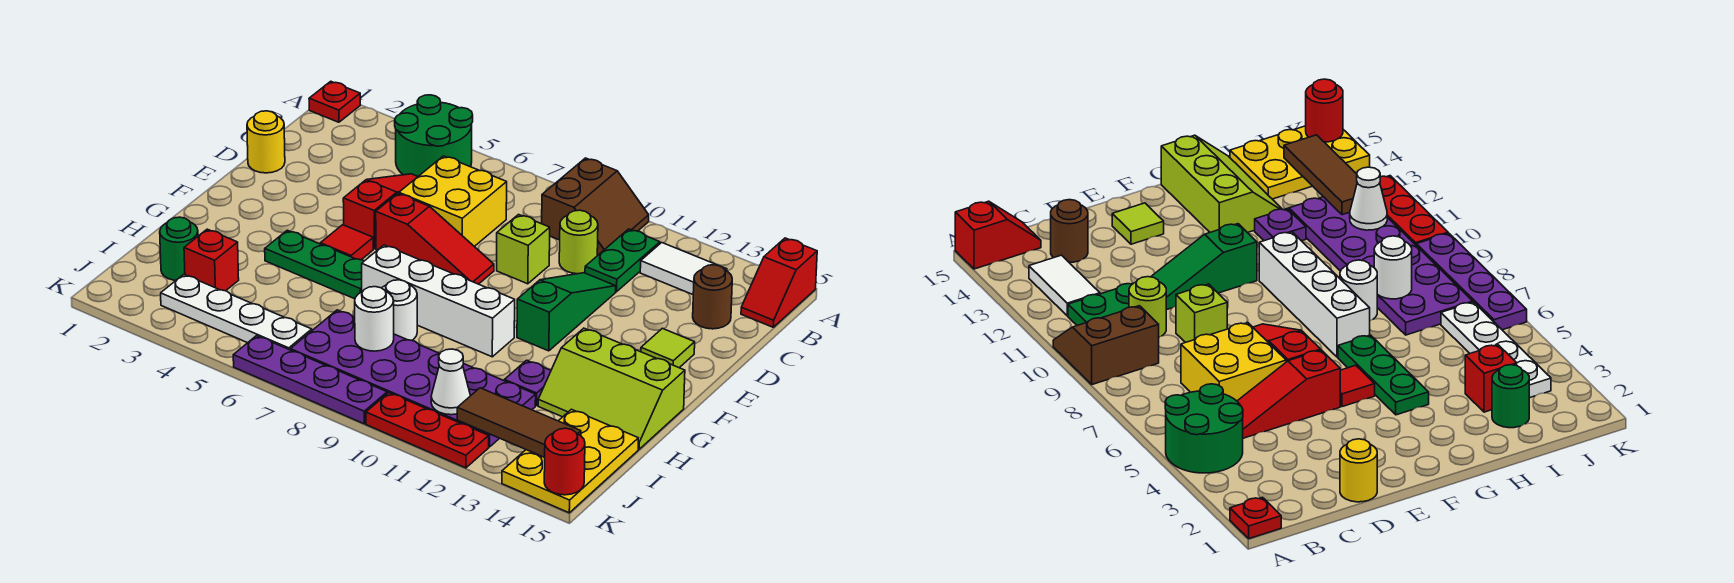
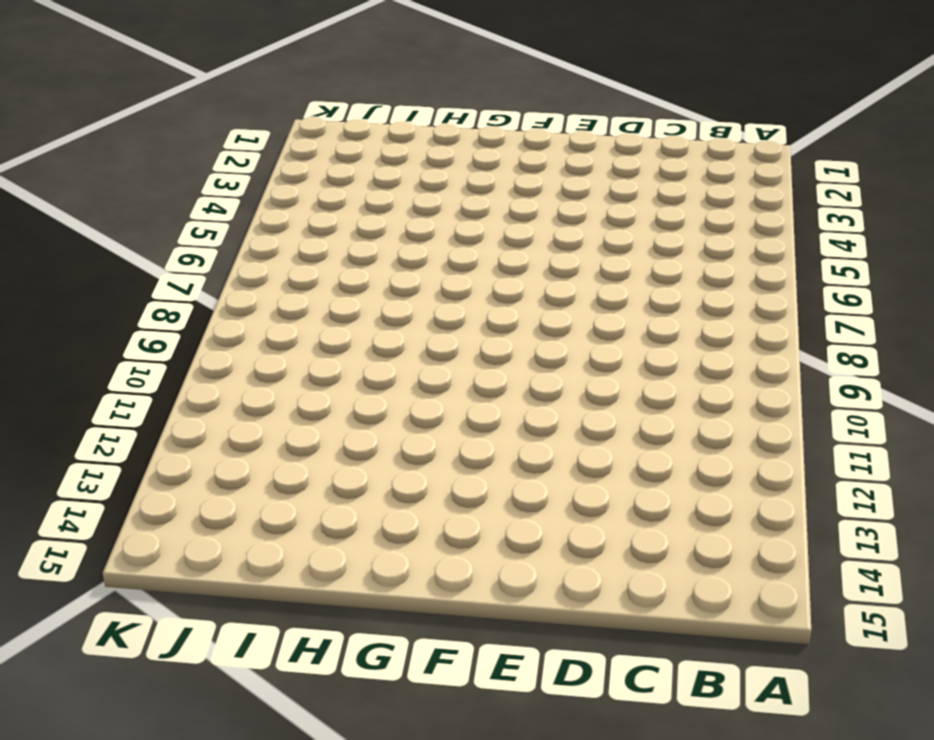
none -> red plate A1 level 1
none -> green round brick A4:B5 level 1
none -> brown slope A9:B10 level 1 top 9
none -> red slope A15:B15 level 1 top A

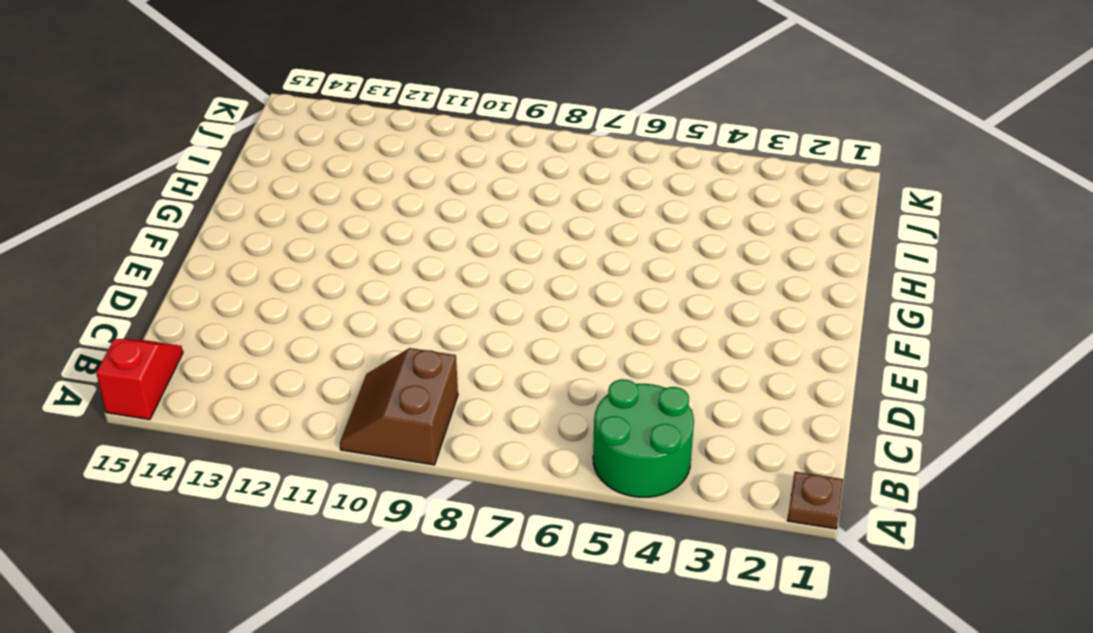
brown plate A1 level 1 -> red plate A1 level 1
none -> green plate B11:C11 level 1
none -> white tile B12:B13 level 1
none -> red slope C5:E5 level 1 top E
none -> yellow brick C6:D7 level 1

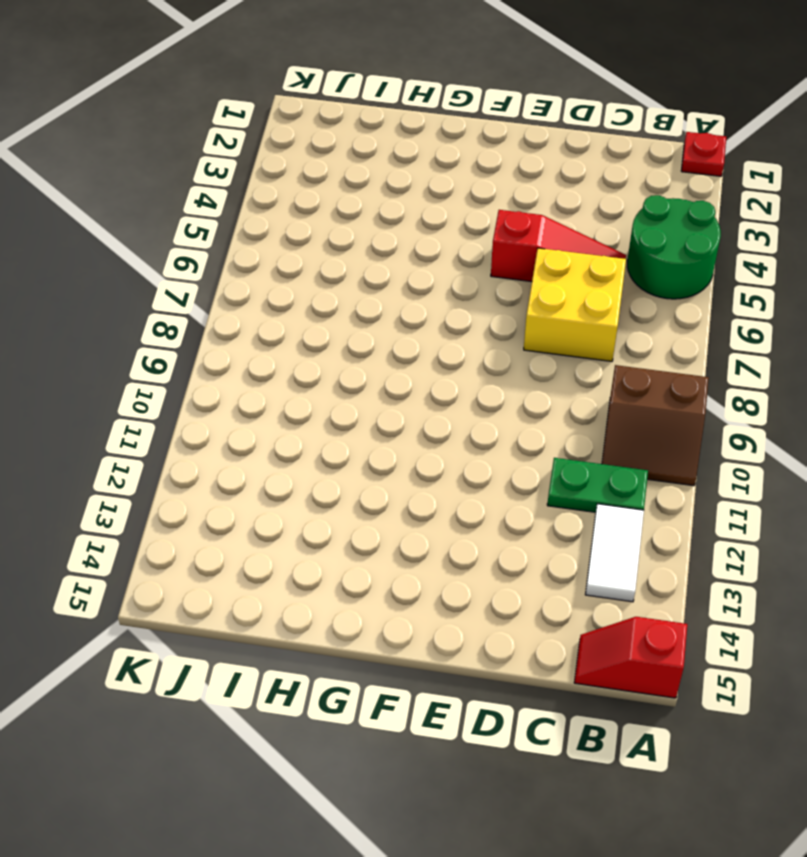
none -> lime round brick C10 level 1
none -> brown round brick C14 level 1
none -> yellow round brick D1 level 1
none -> lime brick D9 level 1

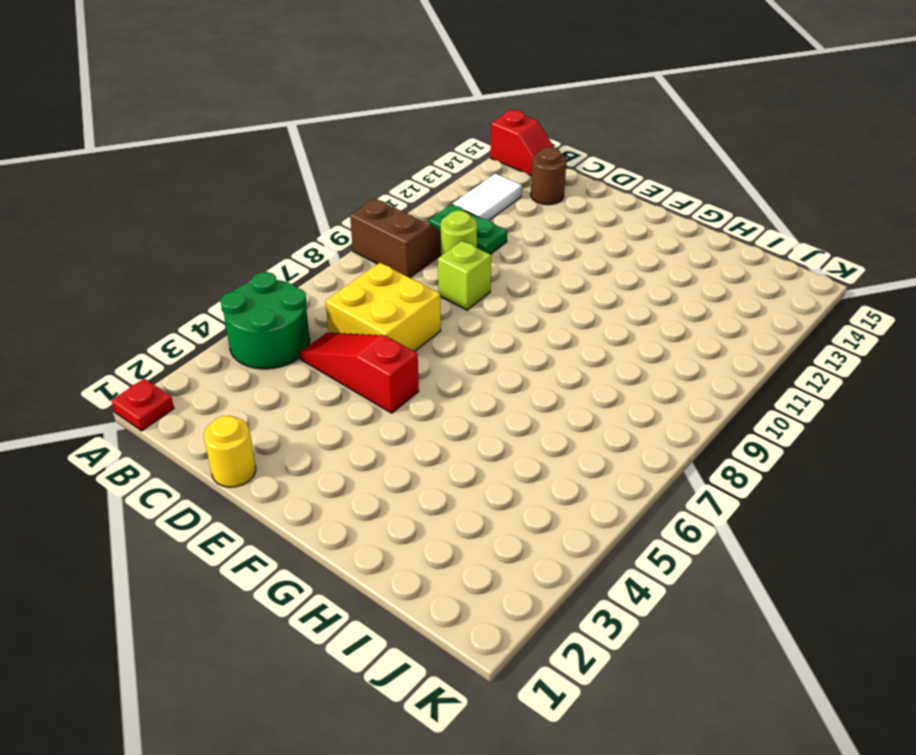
none -> green slope D11:F11 level 1 top F
none -> red slope E6:E8 level 1 top 6
none -> lime tile E14 level 1
none -> red tile F5 level 1

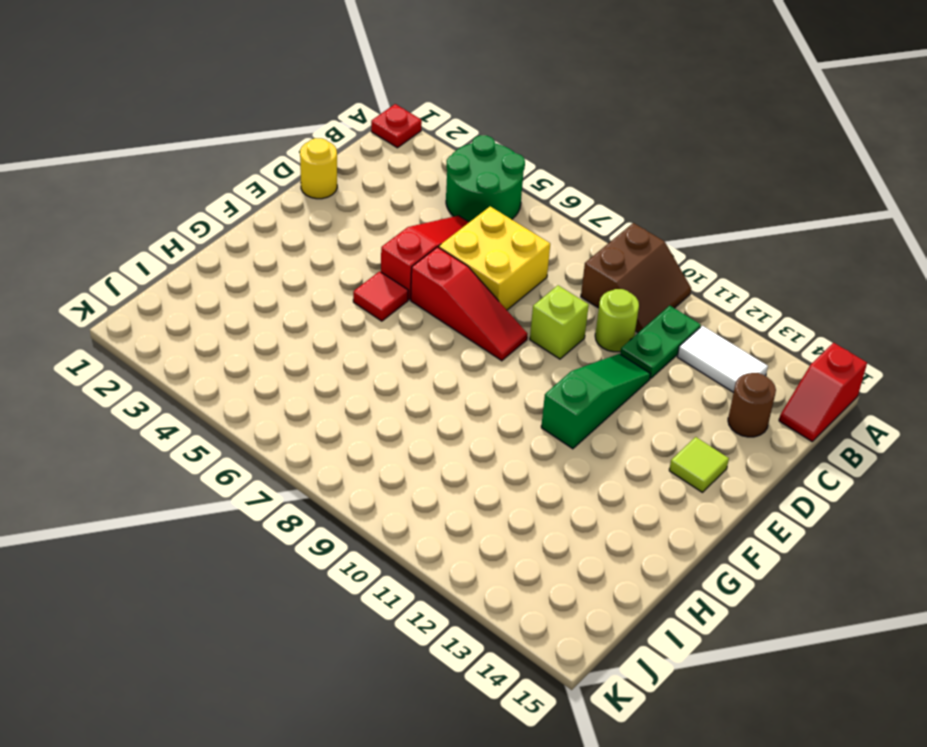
none -> green plate G4:G6 level 1
none -> white brick G7:G10 level 1
none -> lime slope G13:H15 level 1 top G
none -> white round brick H8 level 1

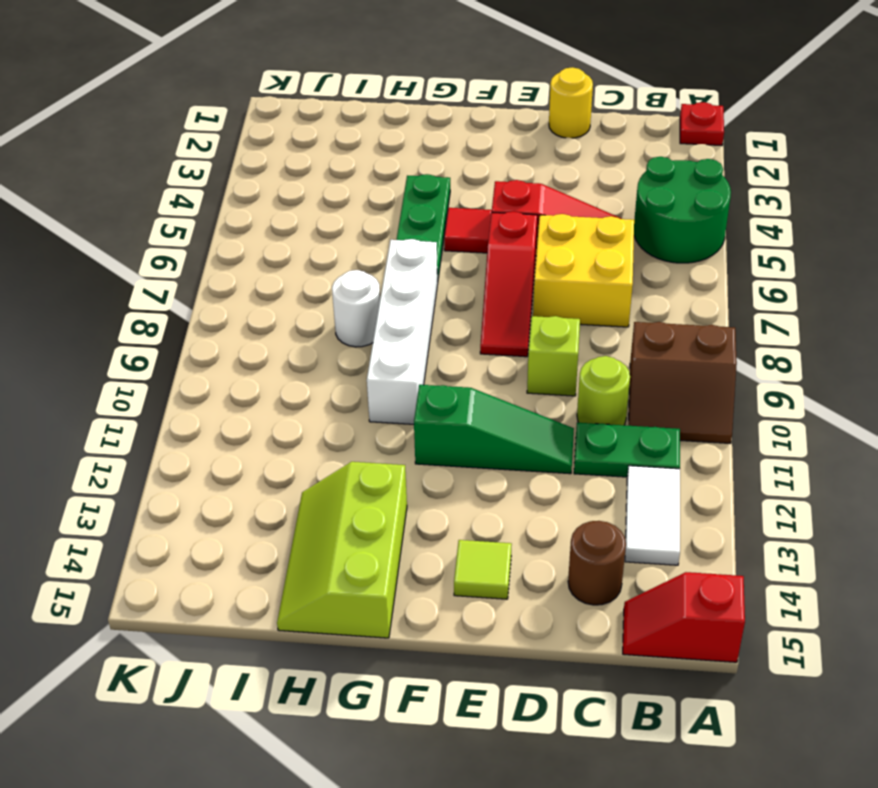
none -> purple plate H12 level 1
none -> green round brick I2 level 1
none -> red brick I3 level 1
none -> purple plate I7:J12 level 1

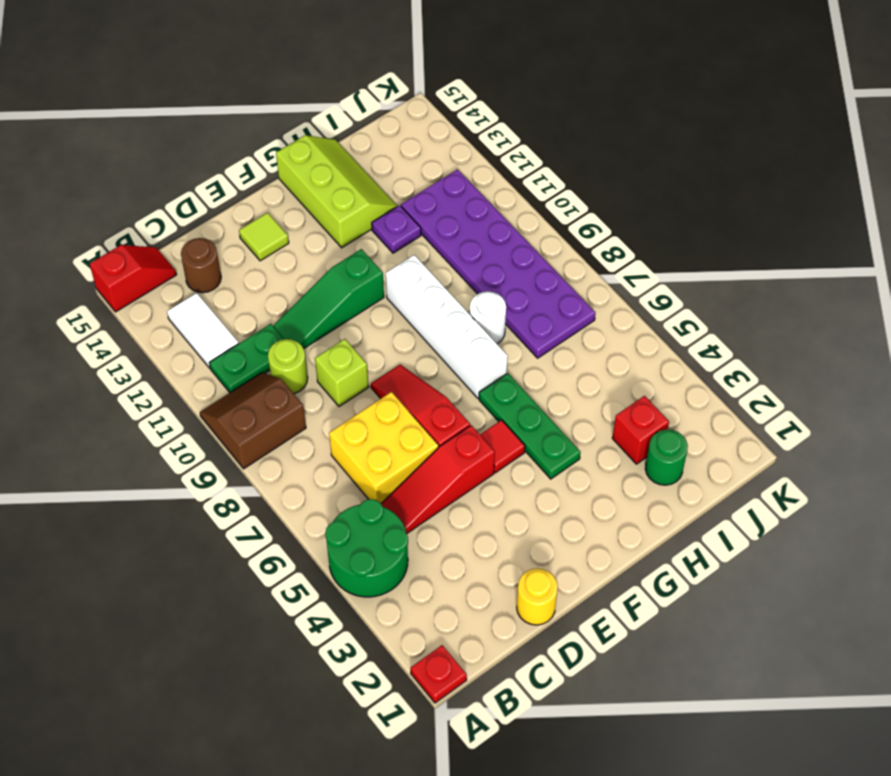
none -> yellow plate I14:K15 level 1
none -> white plate J3:J6 level 1
none -> purple plate K6:K9 level 1
none -> red plate K10:K12 level 1

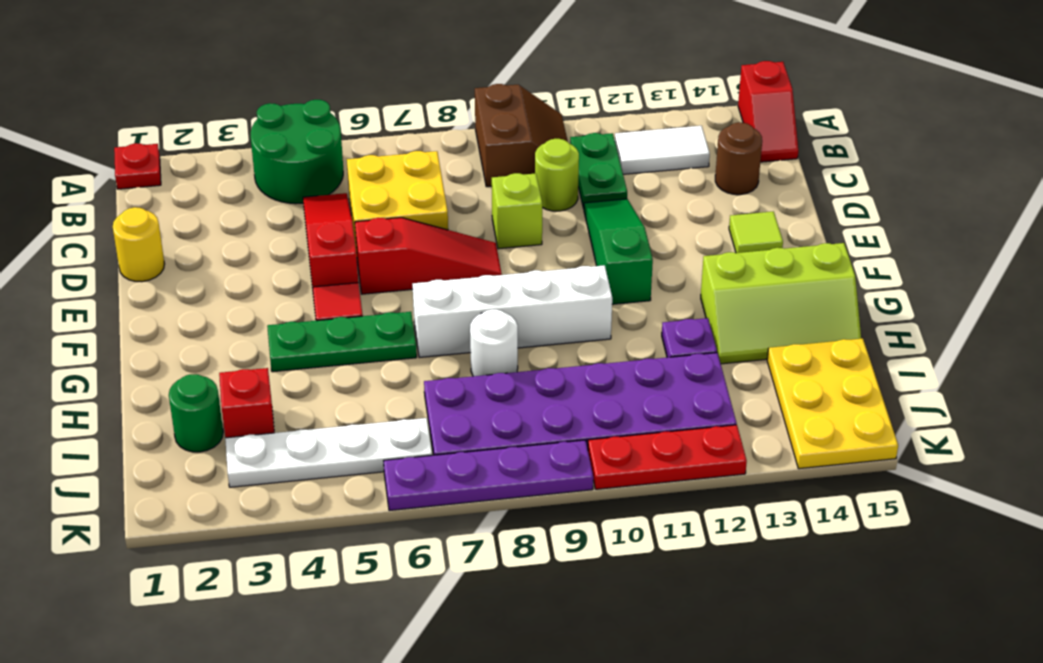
none -> white round brick I8 level 2
none -> white cone J11 level 2
none -> brown tile J12:J14 level 2
none -> red round brick K15 level 2

